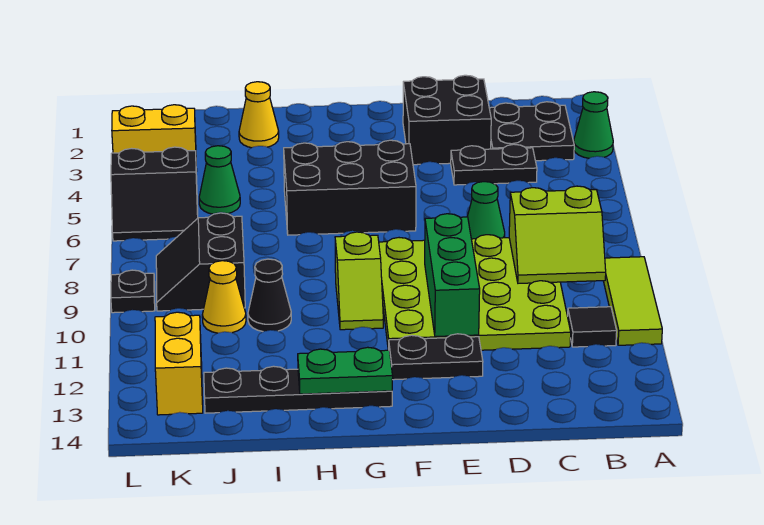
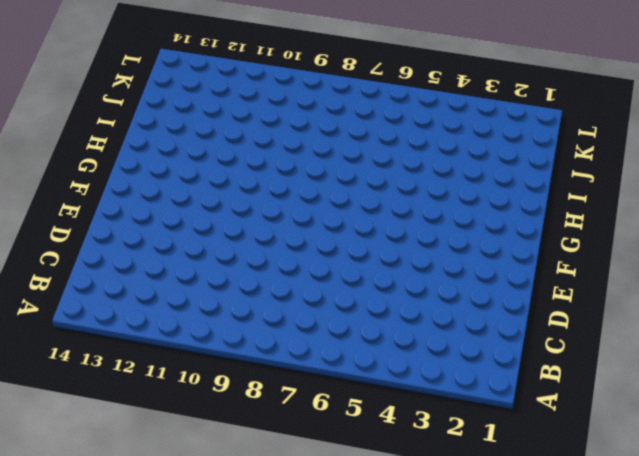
none -> green cone A3 level 1
none -> lime tile A9:A11 level 1
none -> black plate B2:C3 level 1

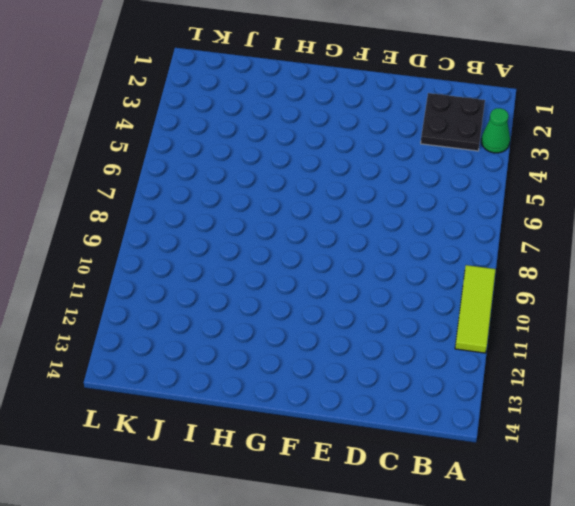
none -> black tile B11 level 1
none -> black plate C4:D4 level 1
none -> lime plate C8:F11 level 1

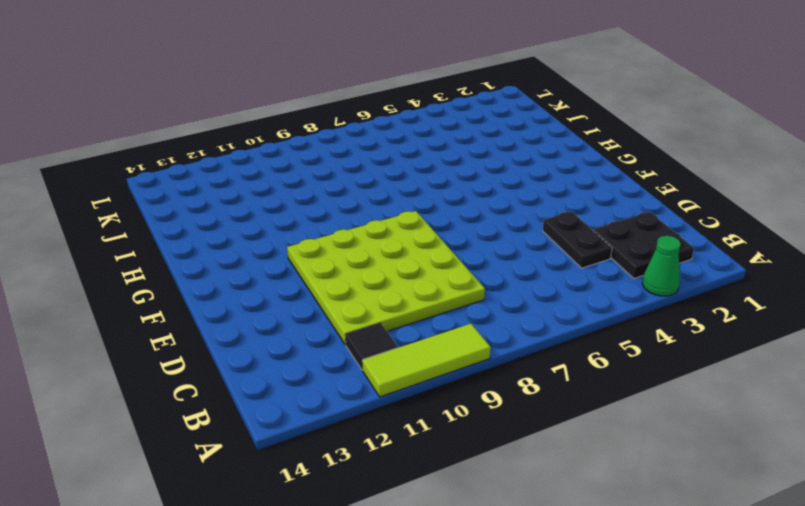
none -> black brick D2:E3 level 1
none -> green cone D7 level 1
none -> black plate E12:F12 level 1

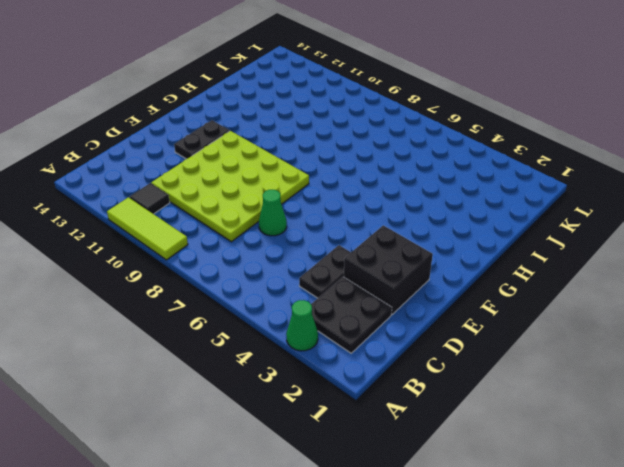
none -> black brick F5:H6 level 1
none -> lime slope G9:G10 level 1 top 9
none -> black plate G13:J13 level 1

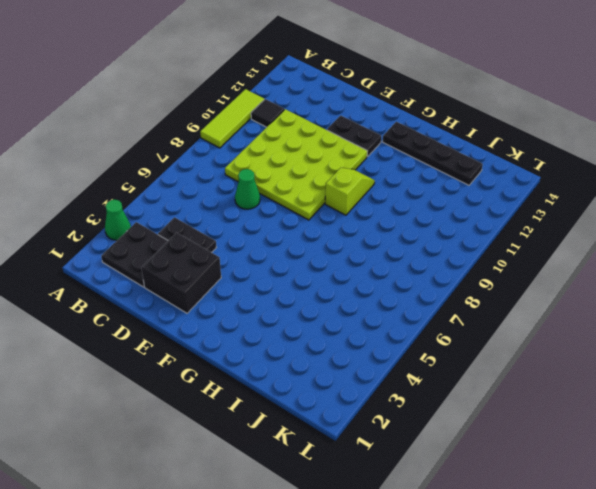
none -> black brick F5:H6 level 1
none -> yellow cone I2 level 1
none -> black cone I10 level 1

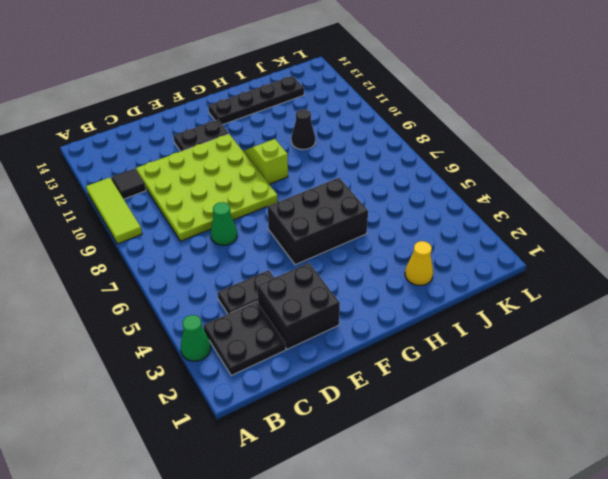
none -> green cone J5 level 1
none -> black slope J8:K9 level 1 top J
none -> yellow cone J10 level 1

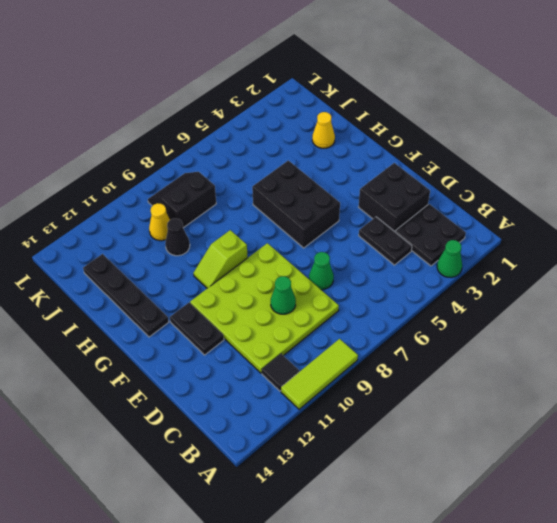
green cone D9 level 2 -> green cone J5 level 1
none -> yellow brick K3:L3 level 1
none -> black slope K5:L6 level 1 top 5
none -> yellow brick K12:K13 level 1

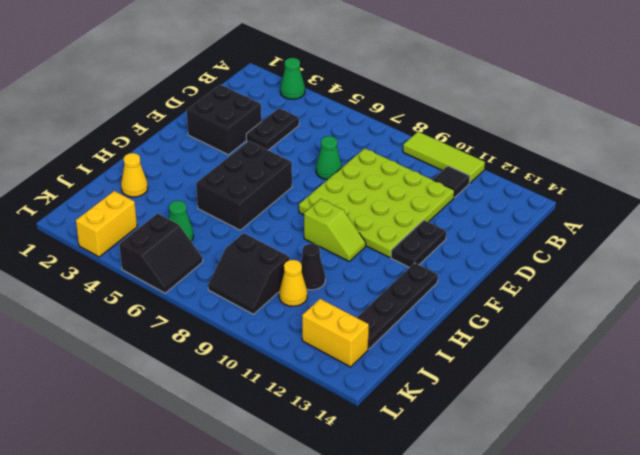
none -> black plate B2:C3 level 1
none -> black plate L9 level 1
none -> lime slope B8:C9 level 2 top 8

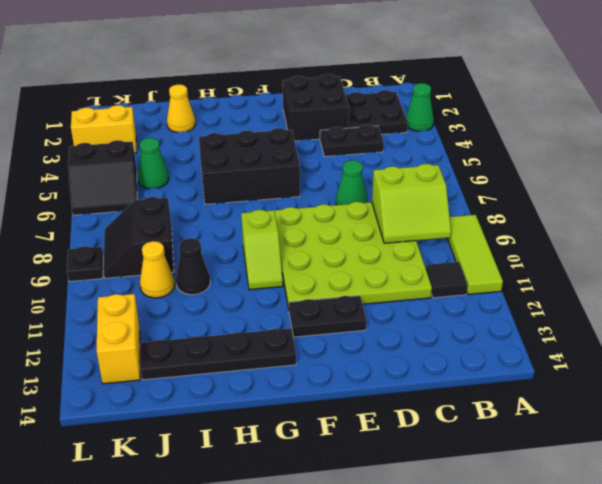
none -> green brick E9:E11 level 2
none -> green plate G13:H13 level 2

